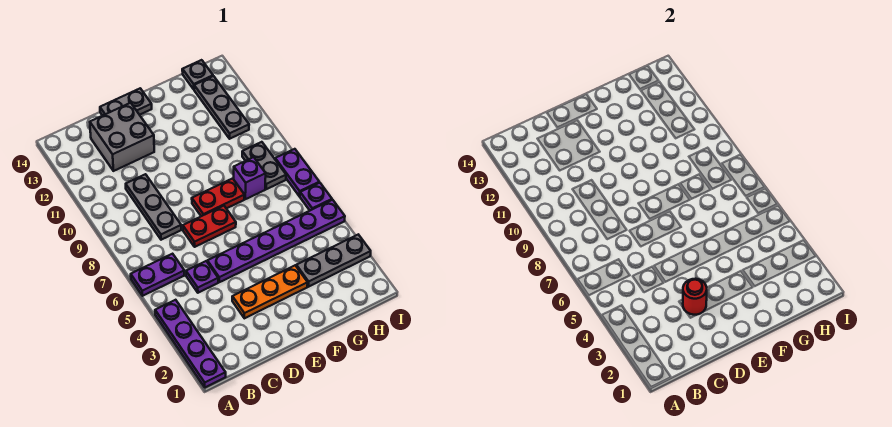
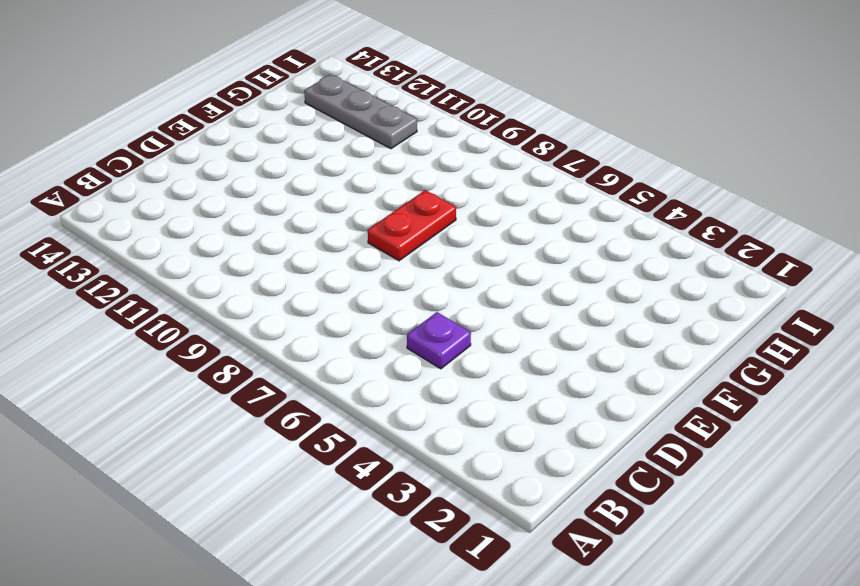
none -> purple plate A1:A4 level 1
none -> purple plate A6:B6 level 1
none -> grey plate C8:C10 level 1

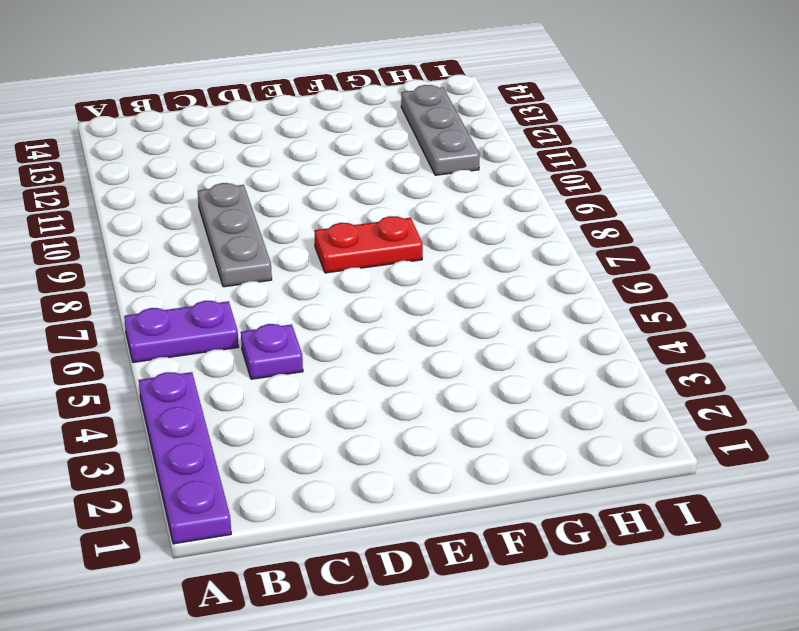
none -> grey brick C12:D13 level 1
none -> orange plate D3:F3 level 1
none -> purple plate D5:I5 level 1

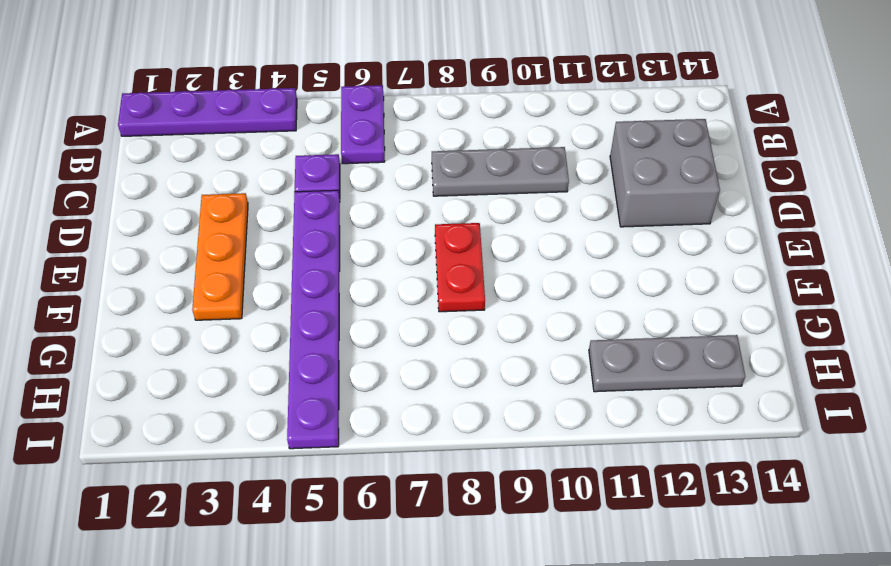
none -> red plate D7:E7 level 1
none -> grey plate D14:E14 level 1
none -> grey plate G3:I3 level 1

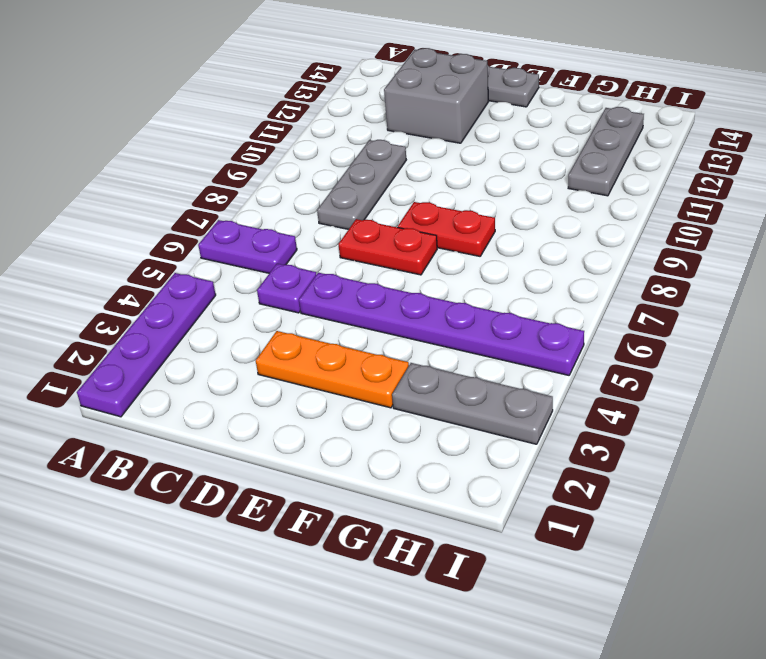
none -> purple brick G8 level 1
none -> grey plate H8:H9 level 1
none -> grey plate H14 level 1

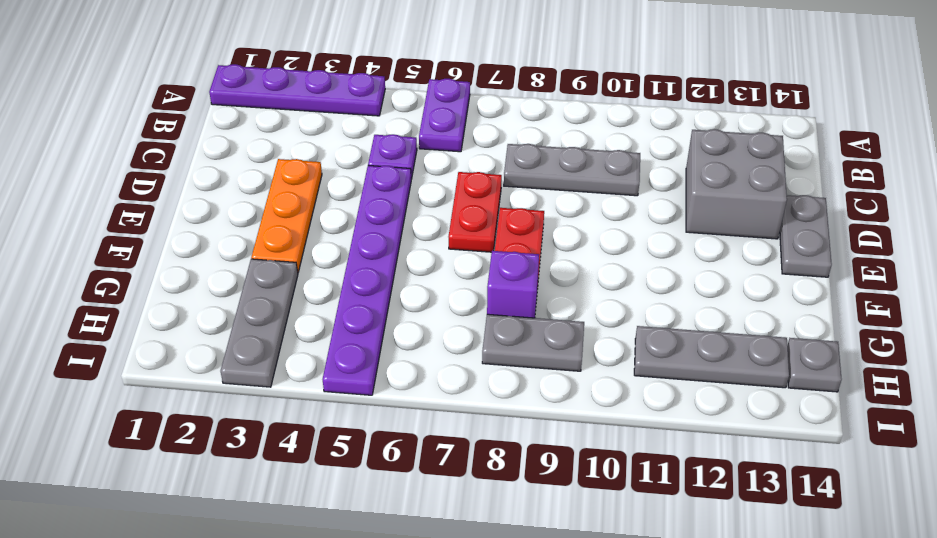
none -> purple plate I6 level 1
none -> purple plate I7:I8 level 1
none -> red round brick D3 level 2

